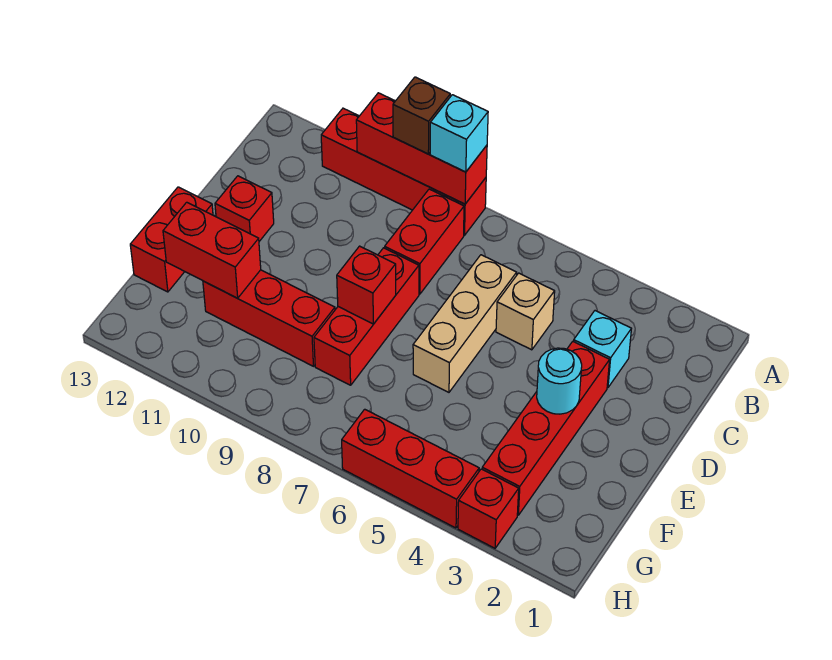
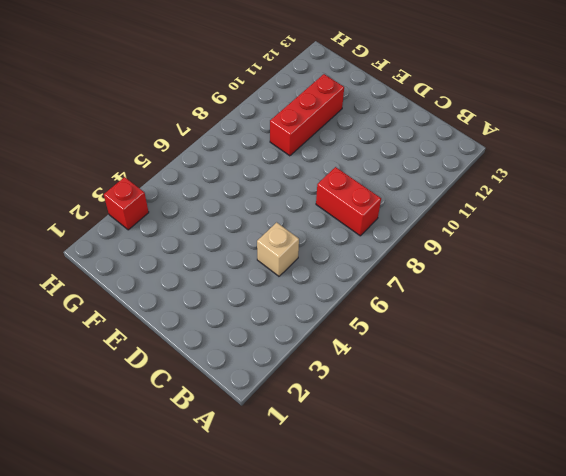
none -> red brick A8:A11 level 1
none -> cyan brick C3 level 1
none -> tan brick C6:E6 level 1

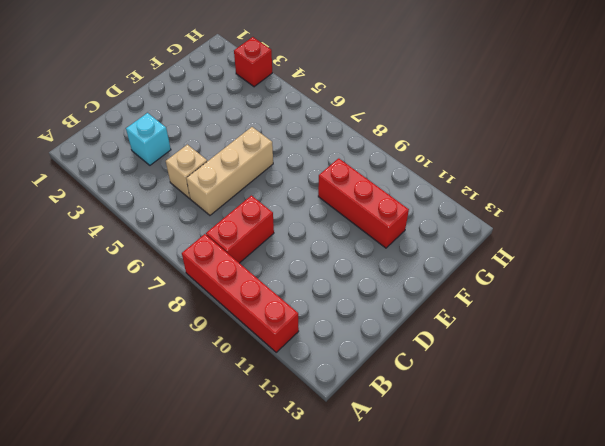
none -> red brick D3:G3 level 1
none -> red brick D8:F8 level 1
none -> red brick D12 level 1

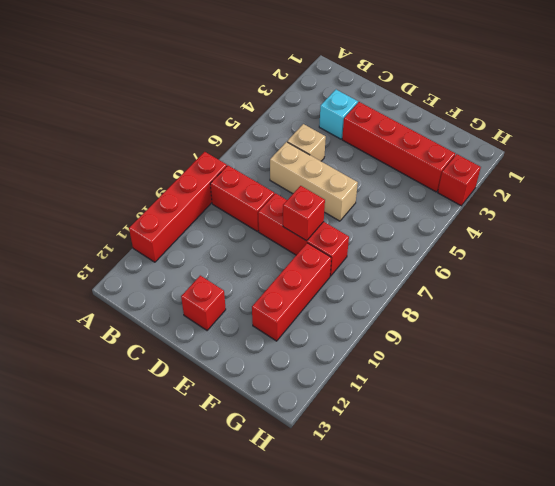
none -> red brick E13:F13 level 1
none -> red brick H4:H6 level 1
none -> red brick A8:A10 level 2

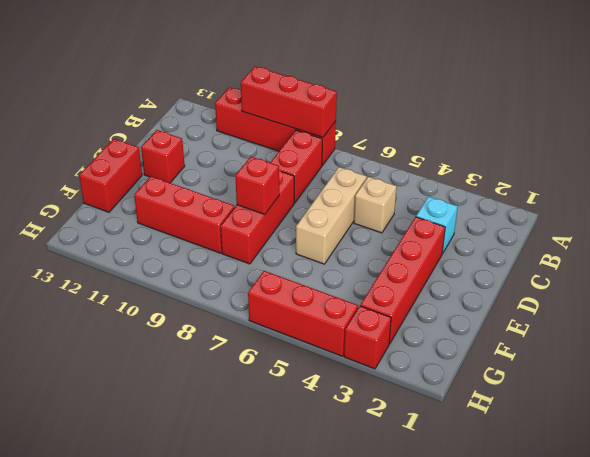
none -> cyan round brick E3 level 2
none -> red brick F11:F12 level 2
none -> cyan brick A8 level 3

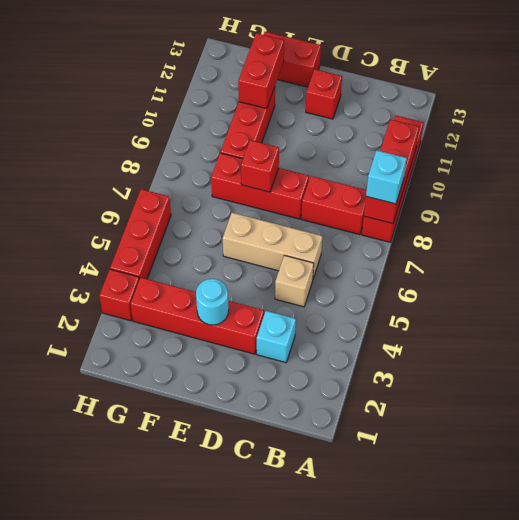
none -> brown brick A9 level 3

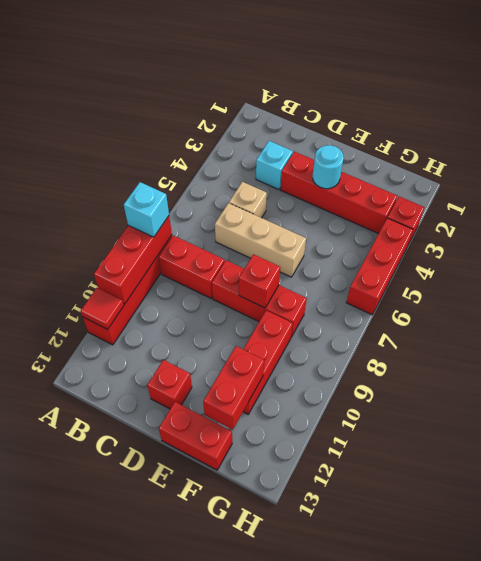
red tile A11 level 2 -> none
none -> brown brick A9 level 3

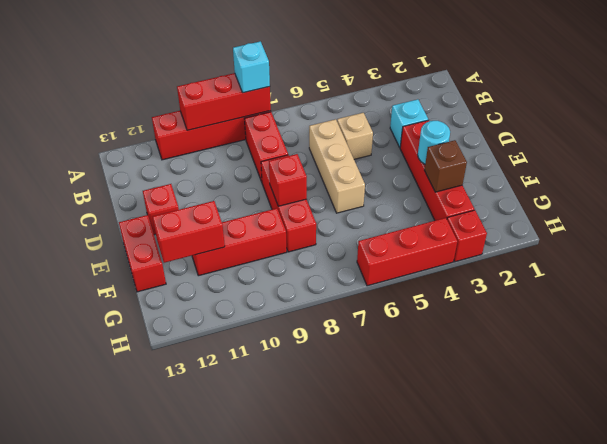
brown brick F3 level 2 -> brown brick A9 level 3

